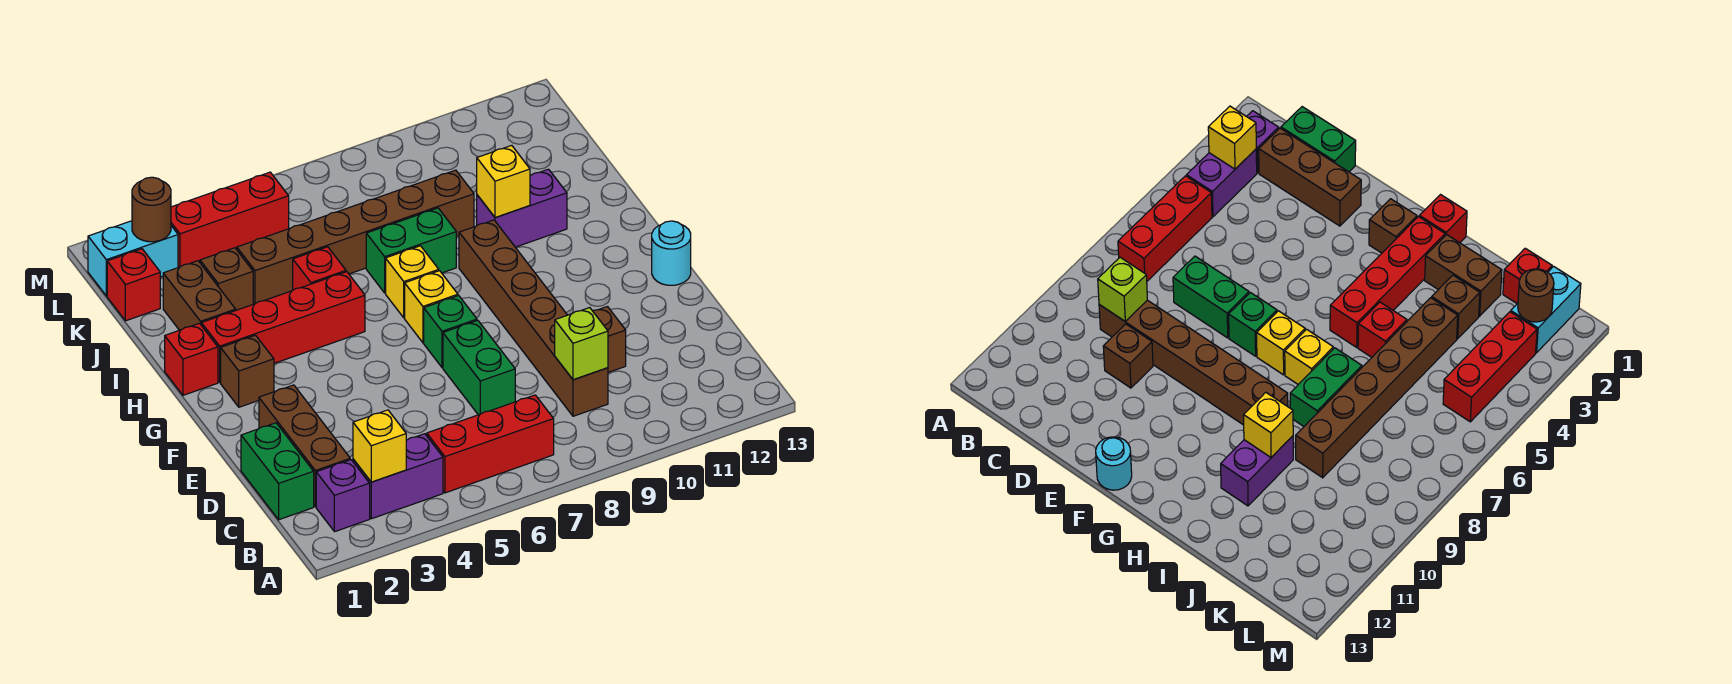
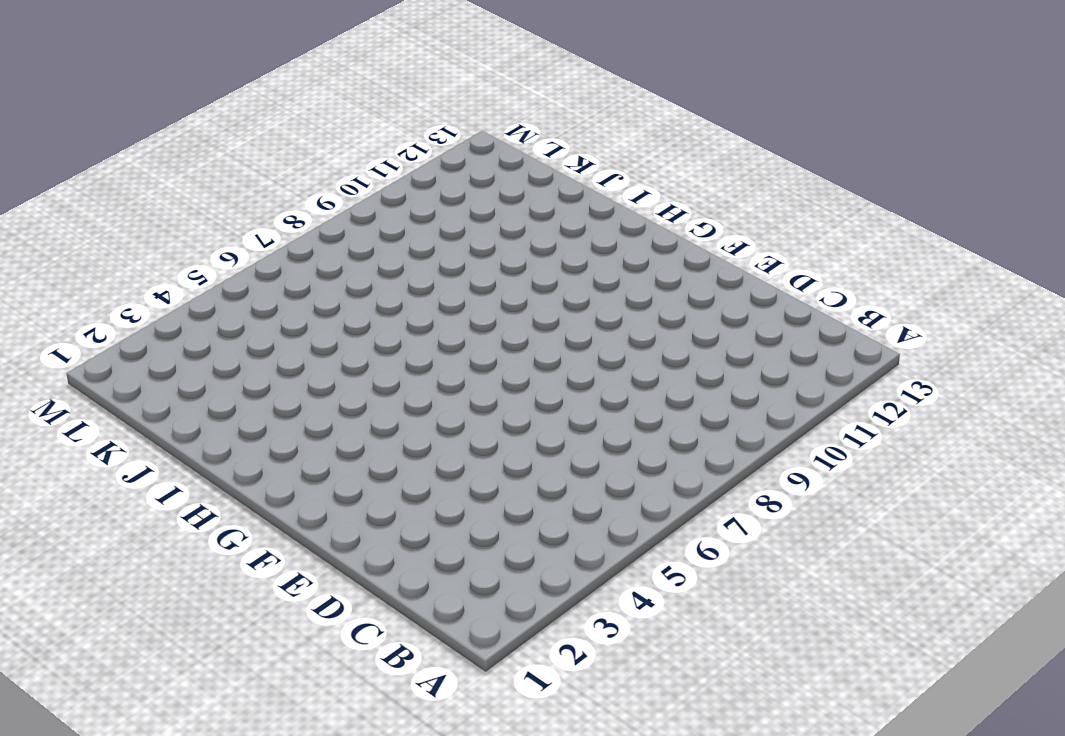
none -> purple brick B2 level 1
none -> purple brick B3:B4 level 1
none -> red brick B5:B7 level 1

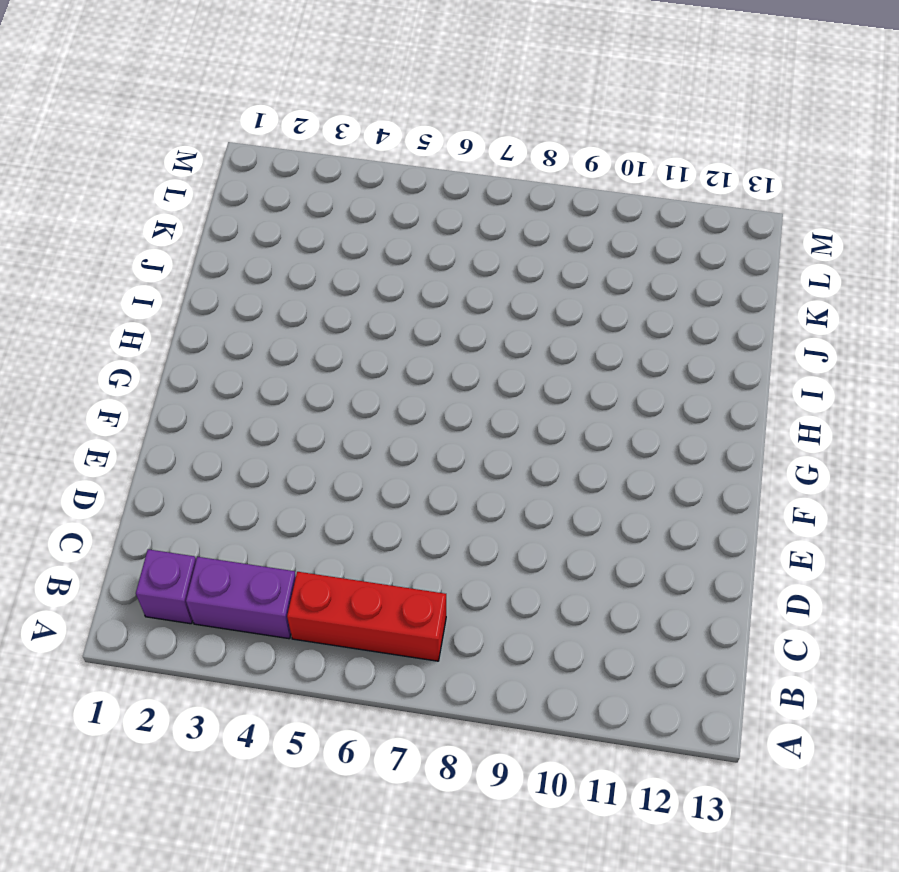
none -> green brick C1:D1 level 1
none -> brown brick C2:E2 level 1
none -> brown brick C9:H9 level 1

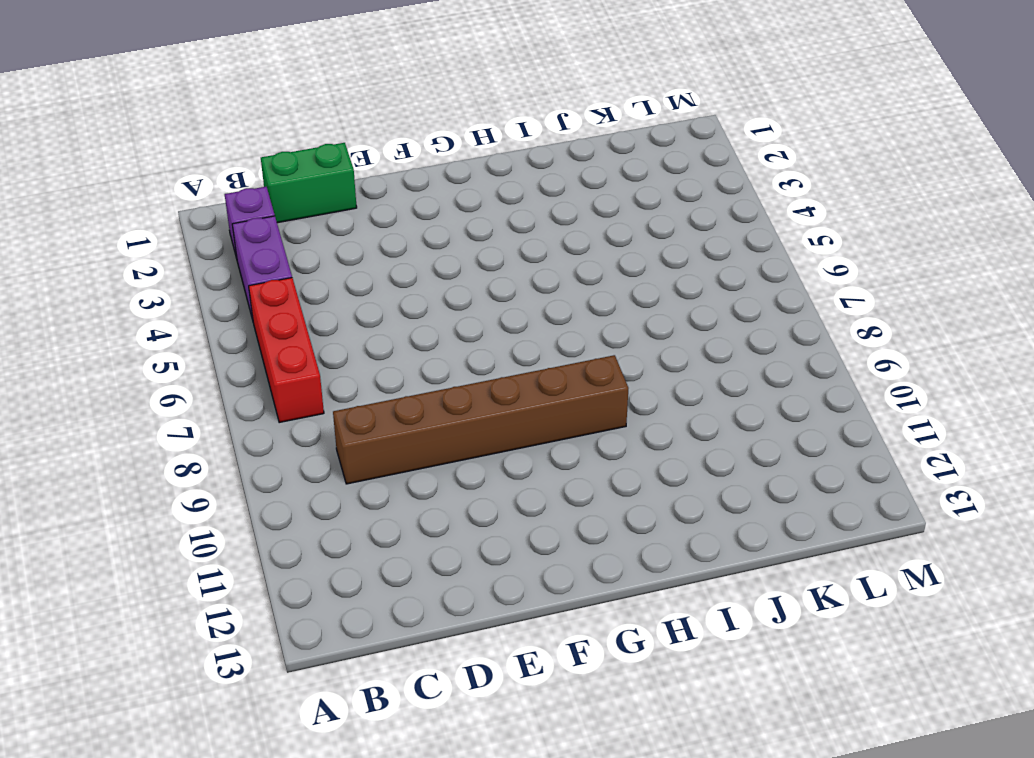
none -> brown brick C2:E2 level 1
none -> green brick D7:E7 level 1
none -> brown brick D10 level 1

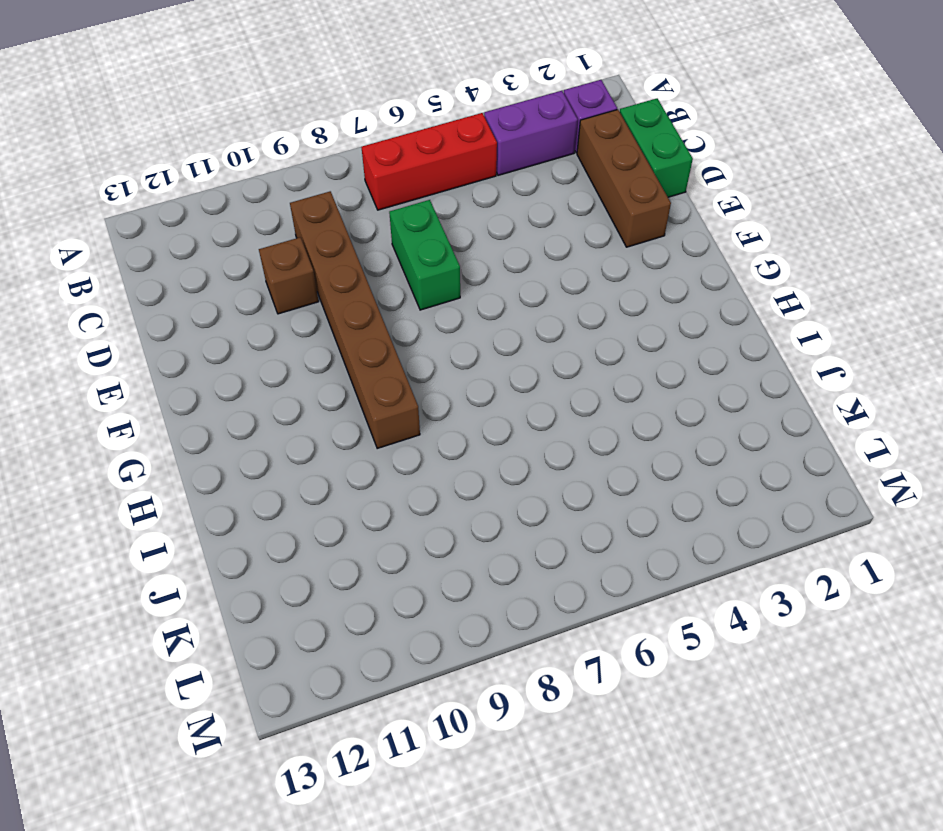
none -> green brick F7 level 1
none -> cyan round brick F13 level 1
none -> brown brick G2 level 1

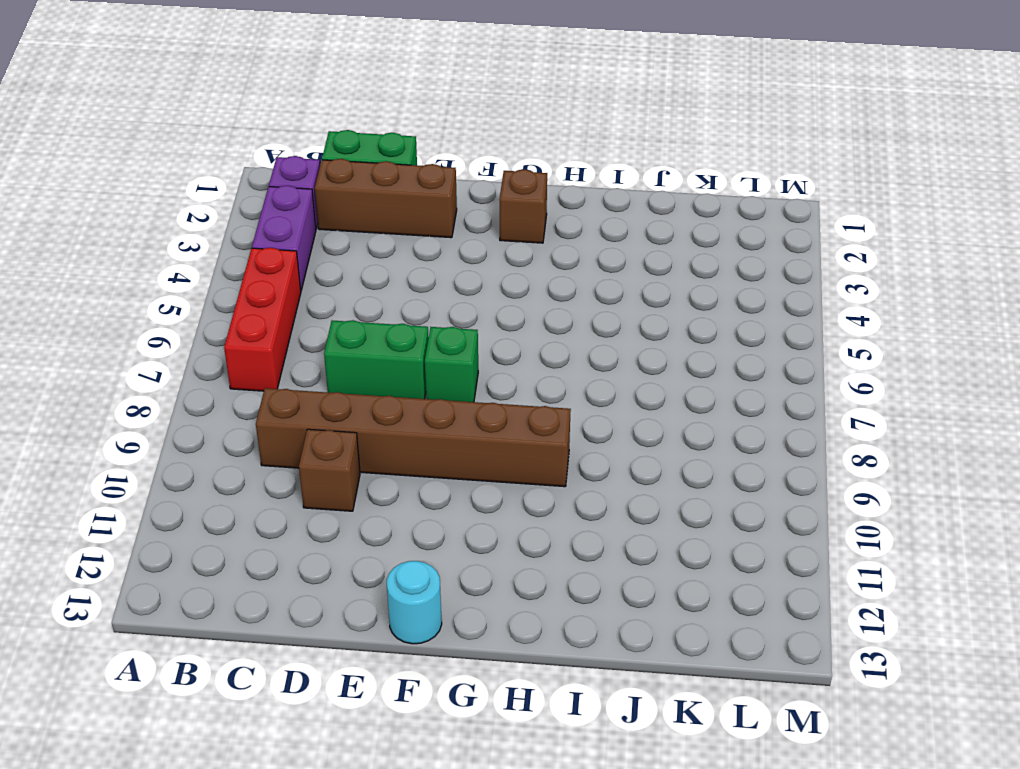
none -> yellow brick G7 level 1
none -> red brick H1 level 1
none -> red brick H2:H5 level 1

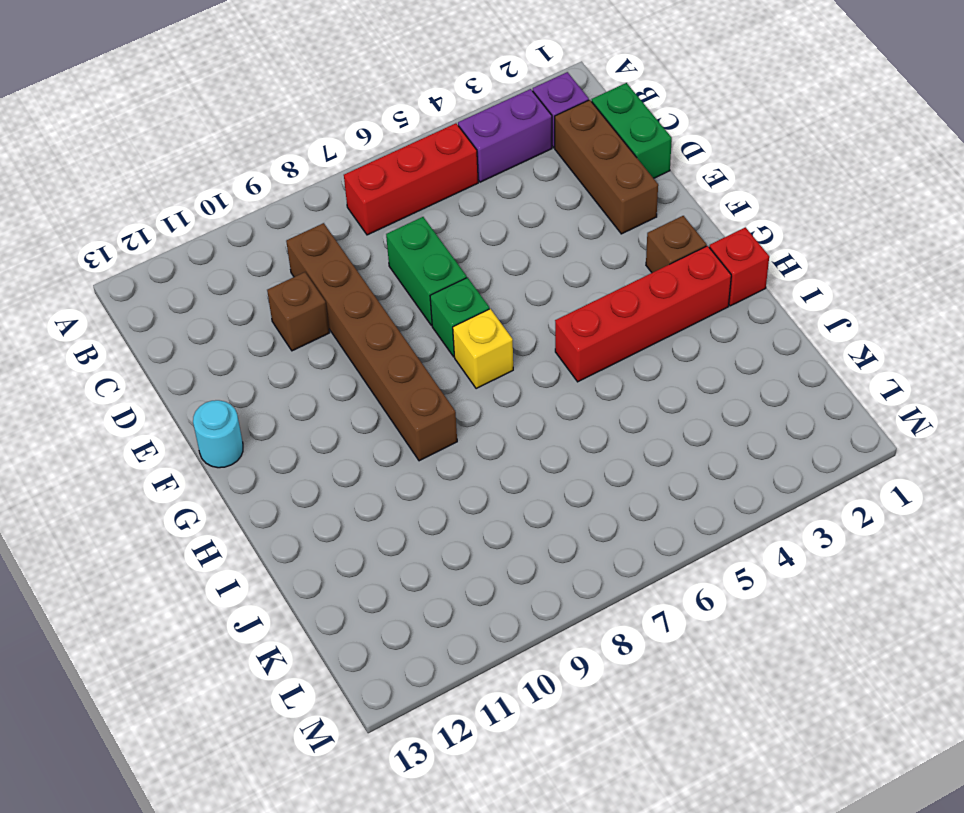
none -> yellow brick H7 level 1
none -> brown brick I2:J2 level 1
none -> red brick I5 level 1

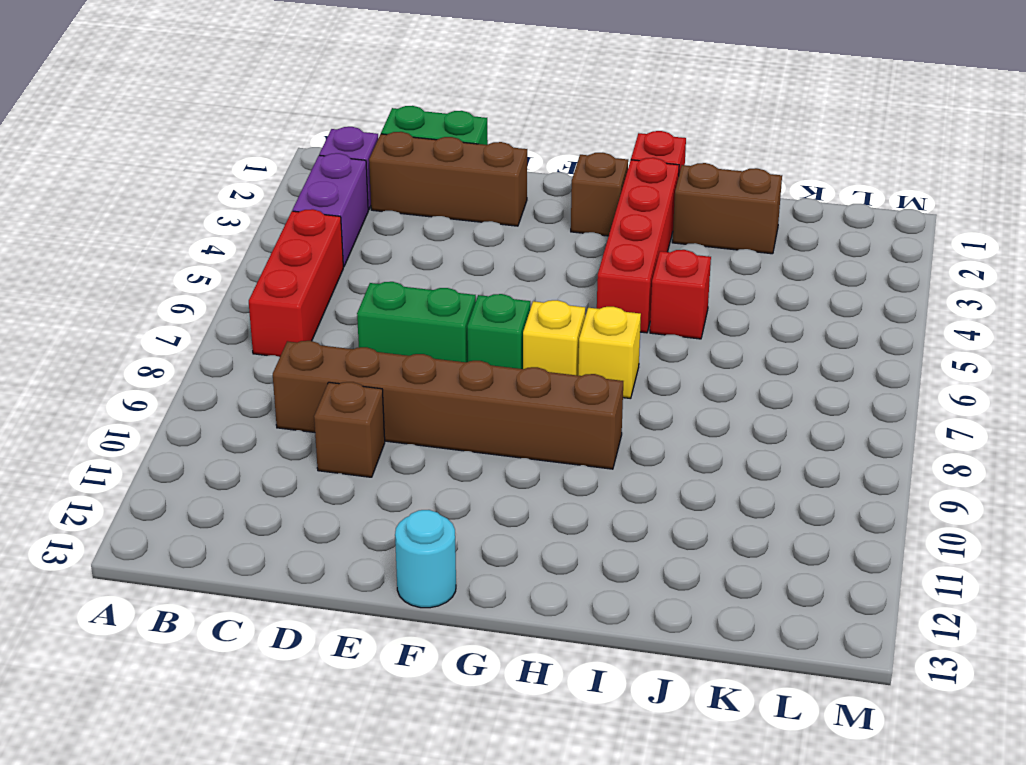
none -> green brick I7:I8 level 1
none -> purple brick I10:I11 level 1
none -> brown brick J3 level 1

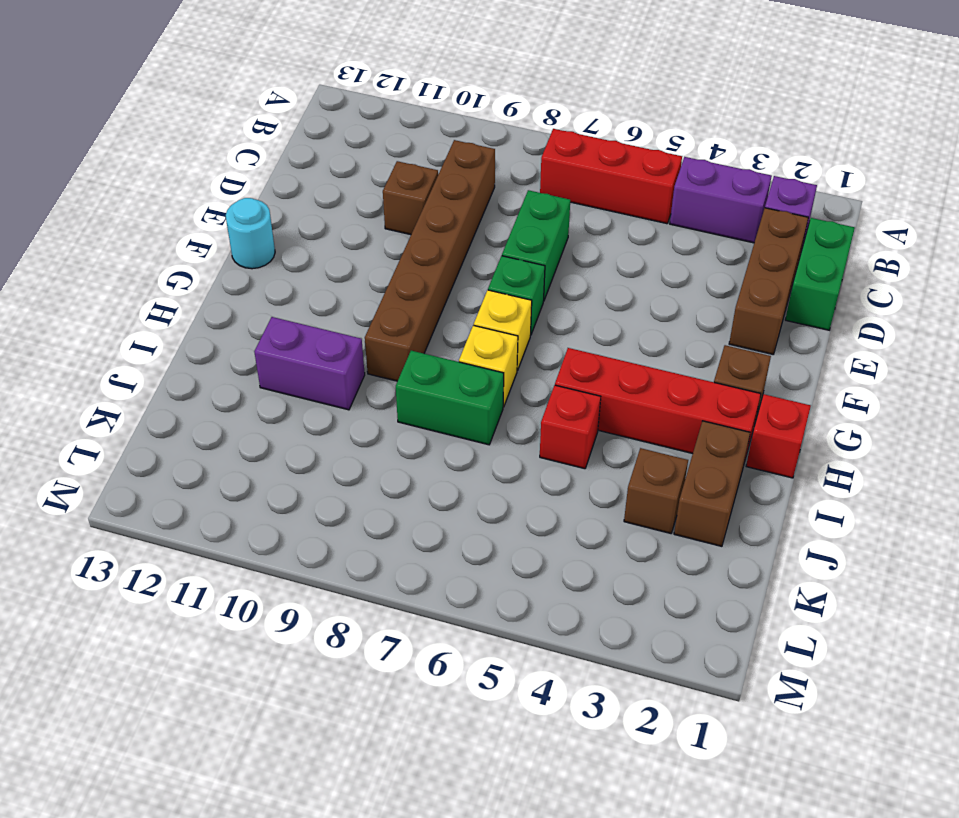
none -> brown brick J4:J9 level 1
none -> red brick K1 level 1
none -> cyan brick L1:L2 level 1

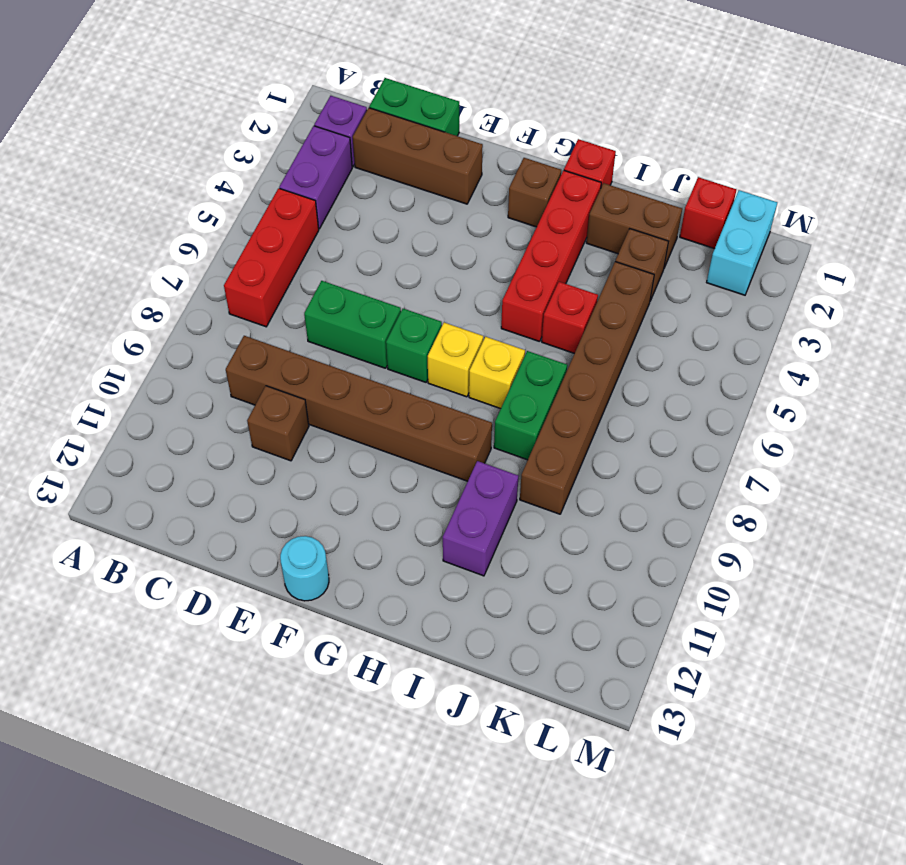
none -> red brick L3:L5 level 1
none -> yellow brick B3 level 2
none -> lime brick C9 level 2

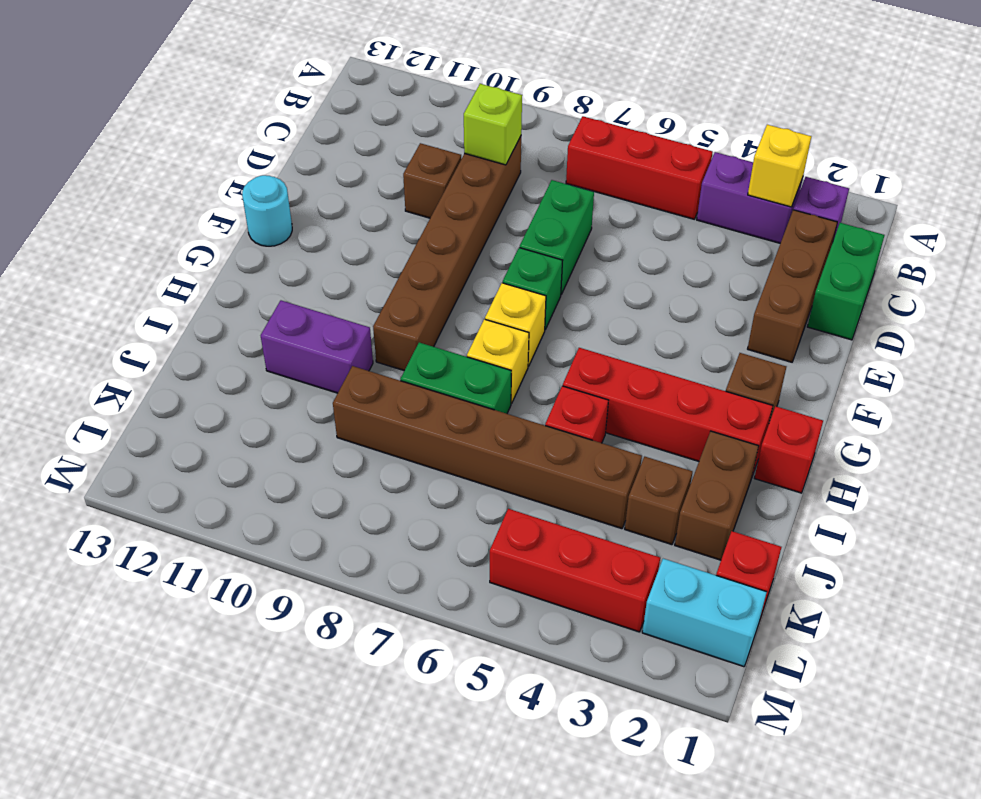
none -> yellow brick I10 level 2
none -> brown round brick L2 level 2

